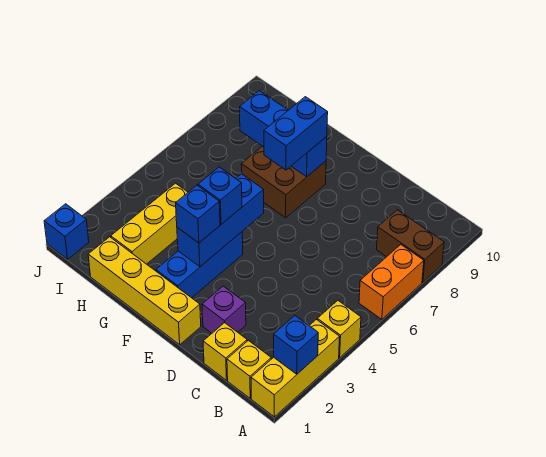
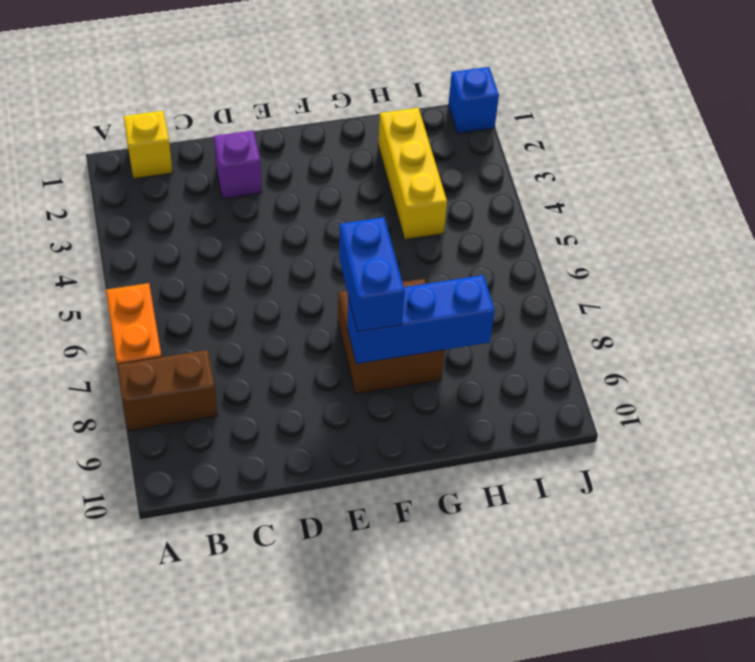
none -> yellow brick A1:A3 level 1
none -> yellow brick A4 level 1
none -> yellow brick C1 level 1

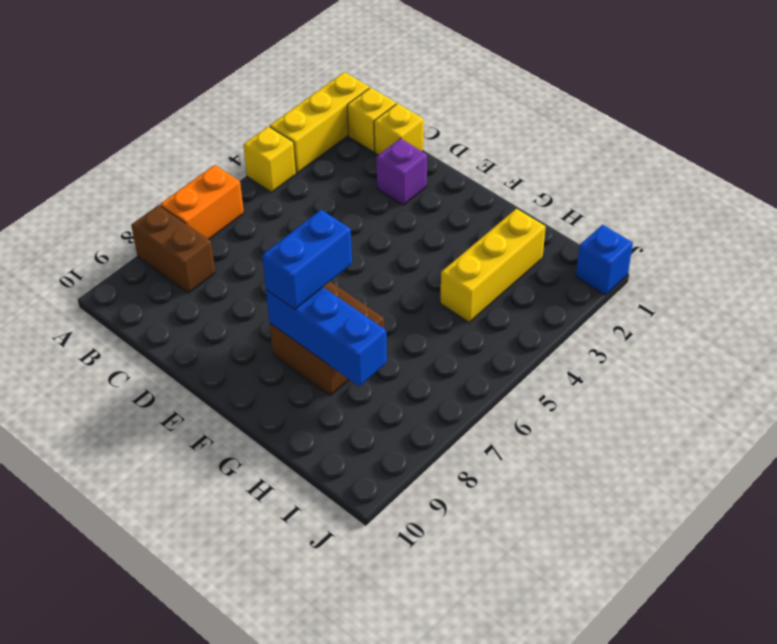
none -> yellow brick E1:H1 level 1
none -> blue brick F2:F4 level 1
none -> blue brick A2 level 2

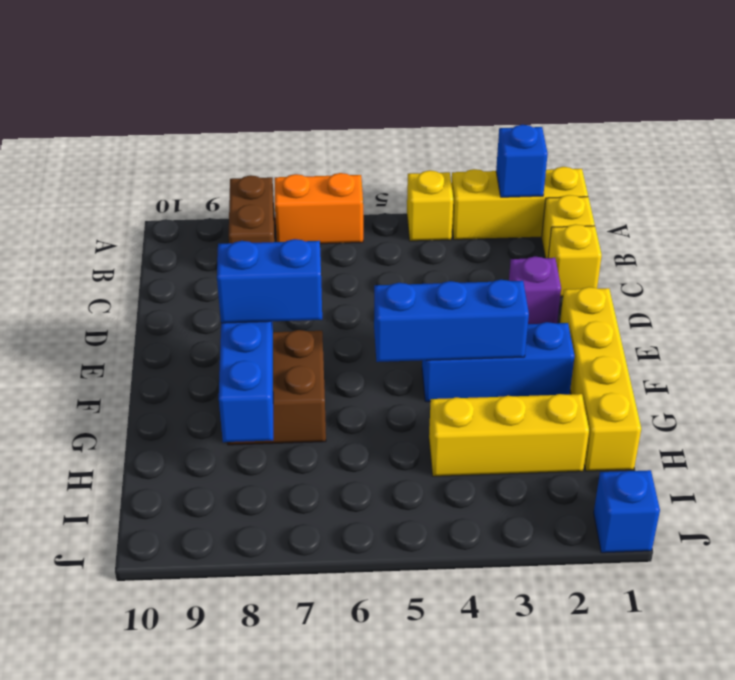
none -> blue brick F3 level 3
none -> blue brick F4 level 3

